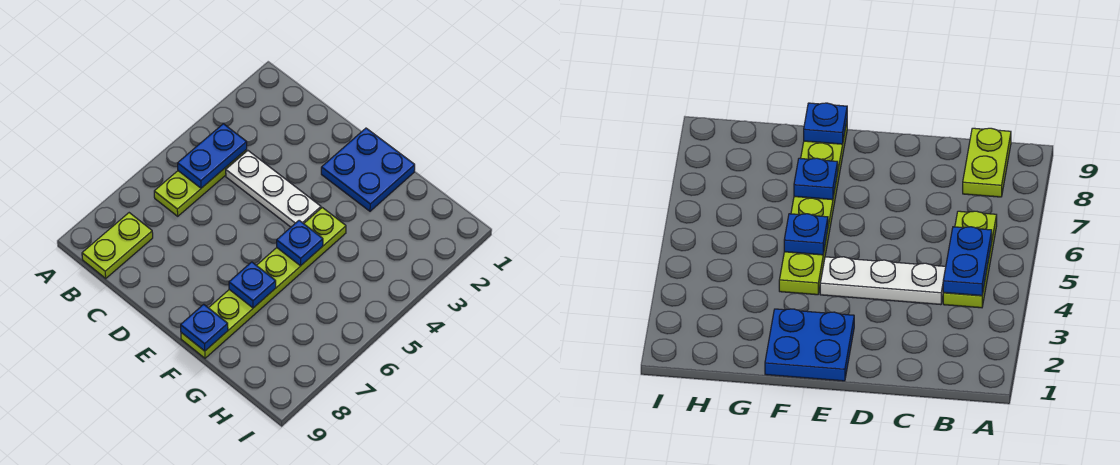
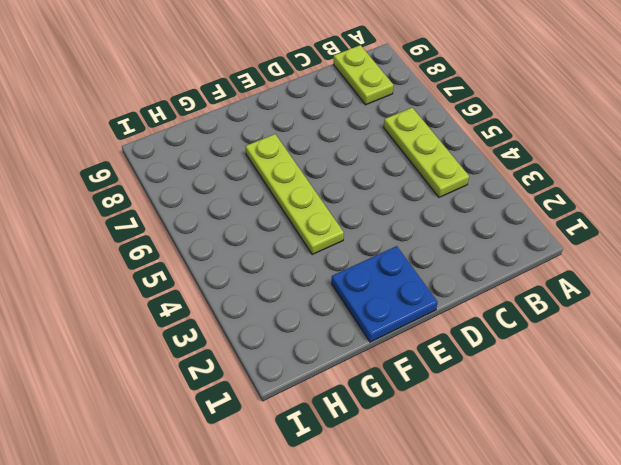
lime plate F4:F7 level 1 -> lime plate F4:F9 level 1
none -> white plate C4:E4 level 1
none -> blue plate B4:B5 level 2

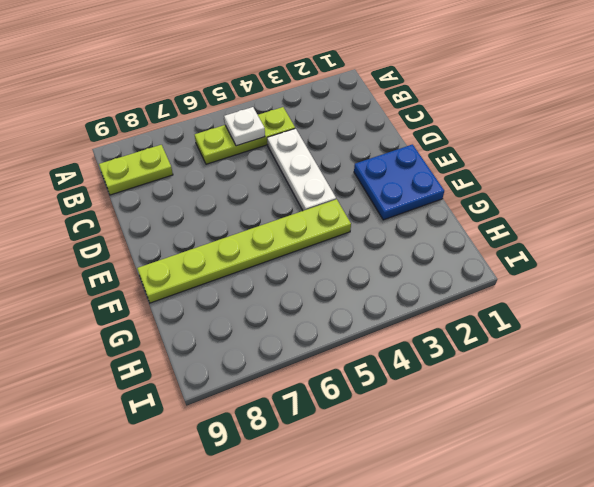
white plate B5 level 2 -> blue plate B4:B5 level 2
none -> blue plate F5 level 2
none -> blue plate F7 level 2

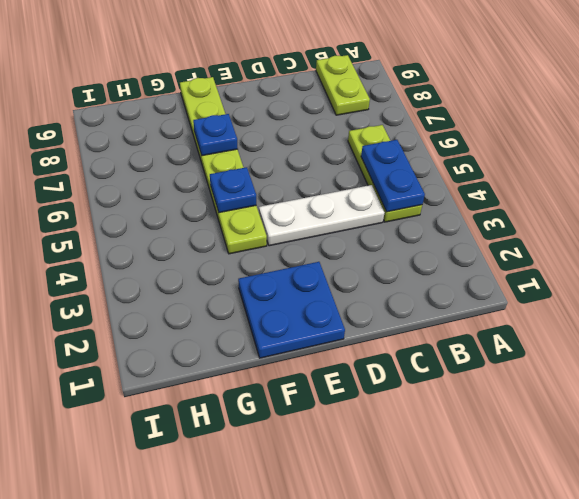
none -> blue plate F9 level 2

